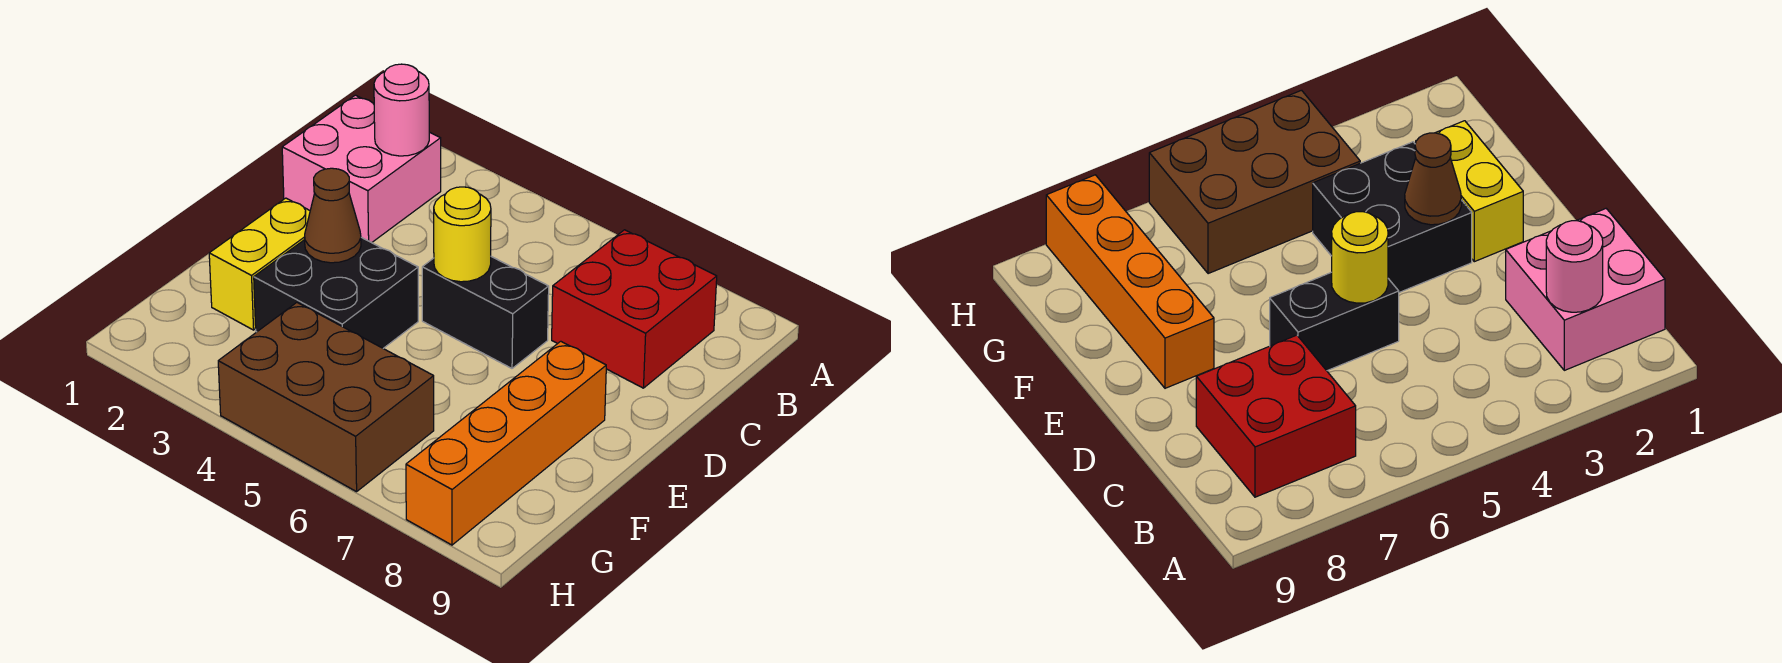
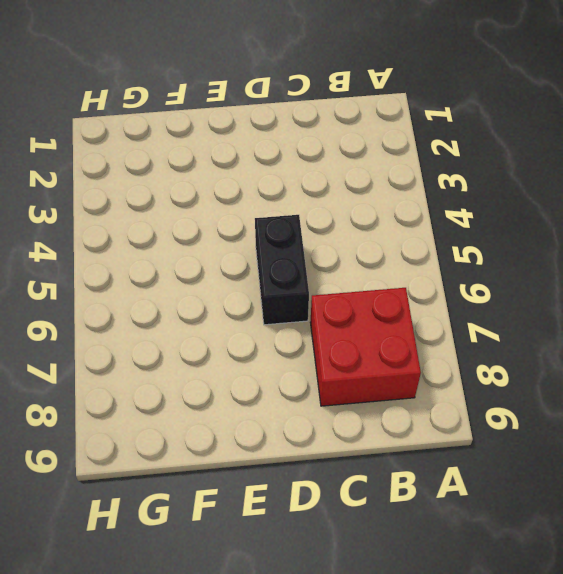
none -> pink brick B1:C2 level 1
none -> yellow brick E2:F2 level 1

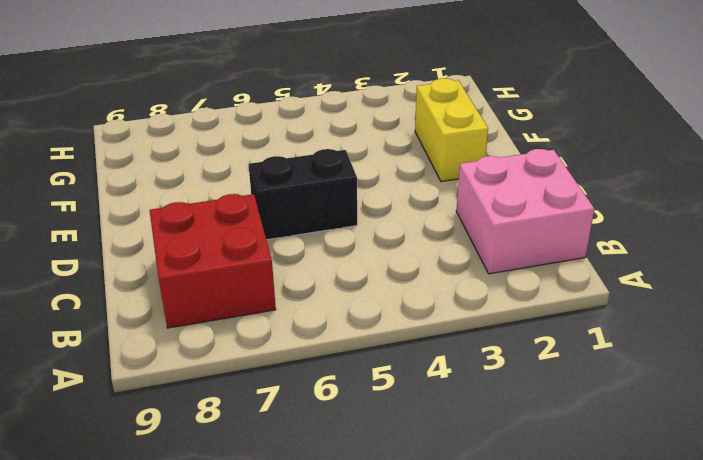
none -> black brick E3:F4 level 1
none -> orange brick E8:H8 level 1

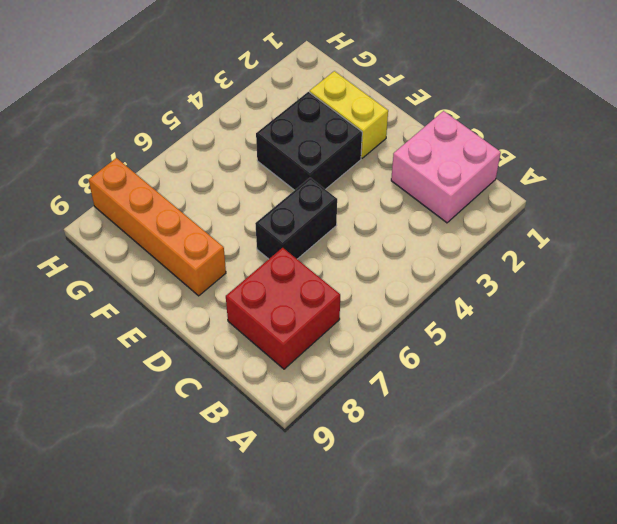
none -> brown brick G4:H6 level 1
none -> pink round brick B2 level 2

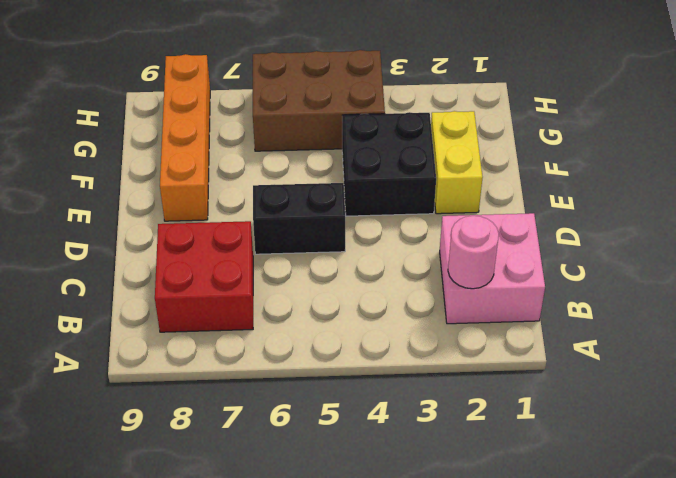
none -> yellow round brick D5 level 2
none -> brown cone E3 level 2

